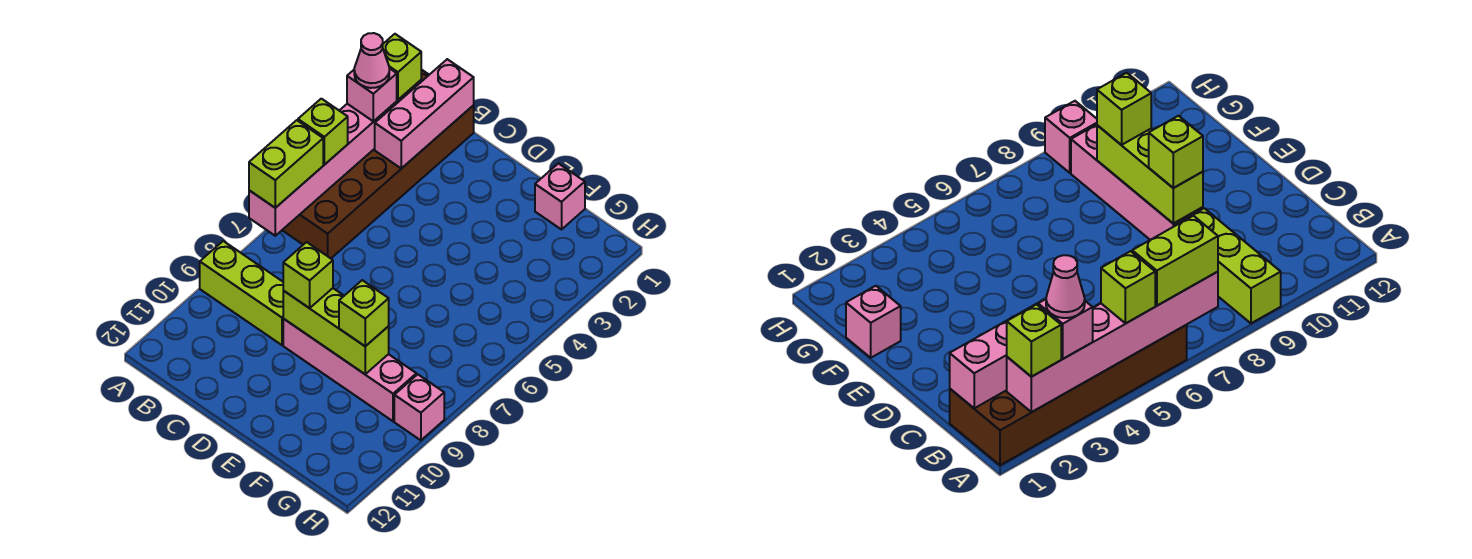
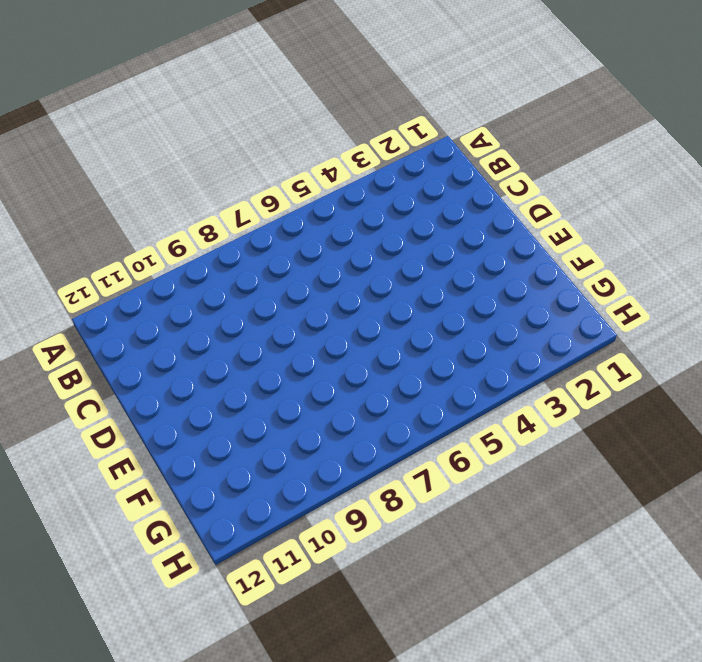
none -> brown brick A1:B6 level 1
none -> lime brick A9:C9 level 1
none -> pink brick D9:G9 level 1

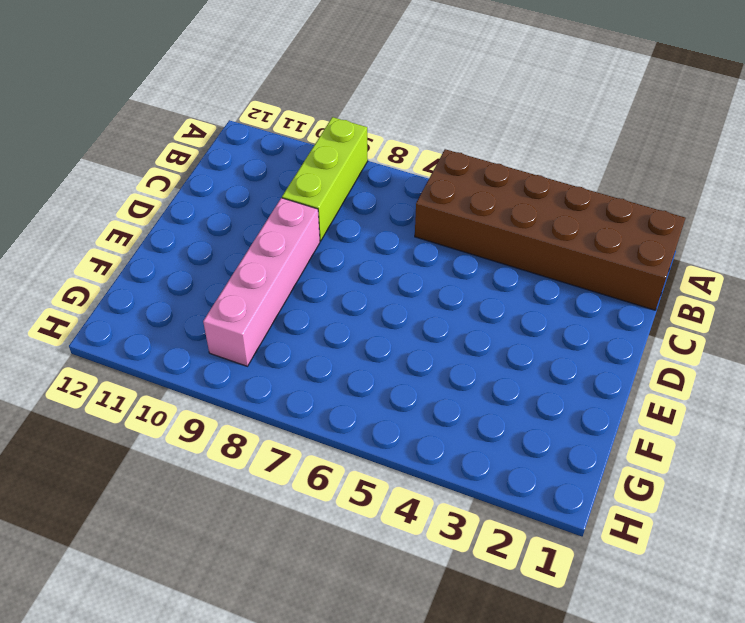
none -> pink brick F1 level 1
none -> pink brick H9 level 1
none -> pink brick A2:A7 level 2

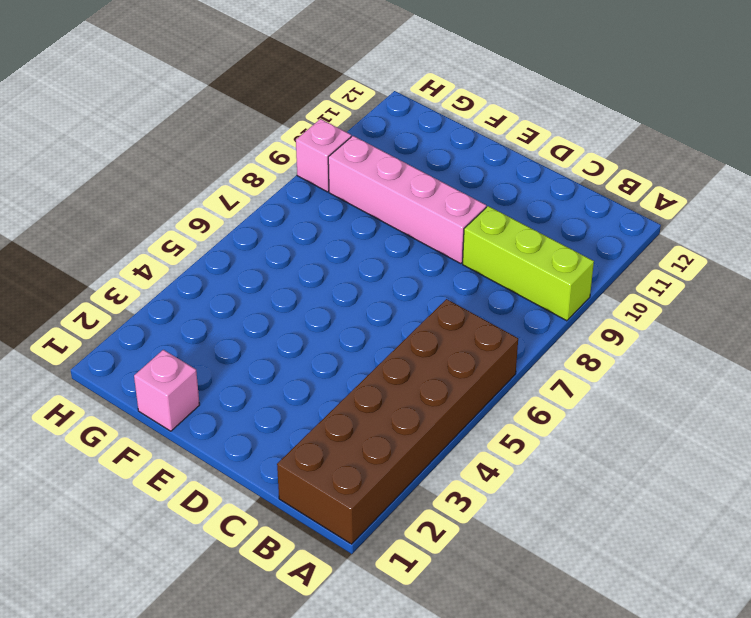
none -> pink brick A2:A7 level 2
none -> pink brick B1:B3 level 2
none -> lime brick D9:F9 level 2

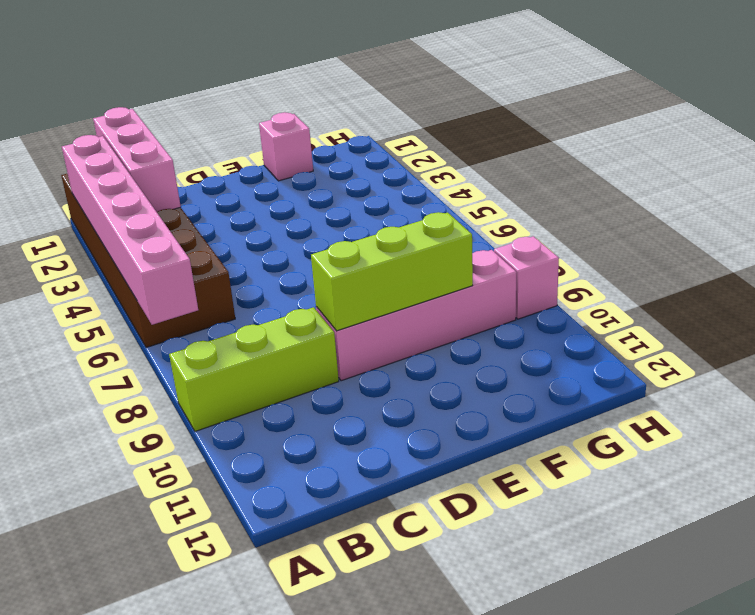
none -> lime brick A2 level 3
none -> pink brick A3 level 3
none -> lime brick A5 level 3

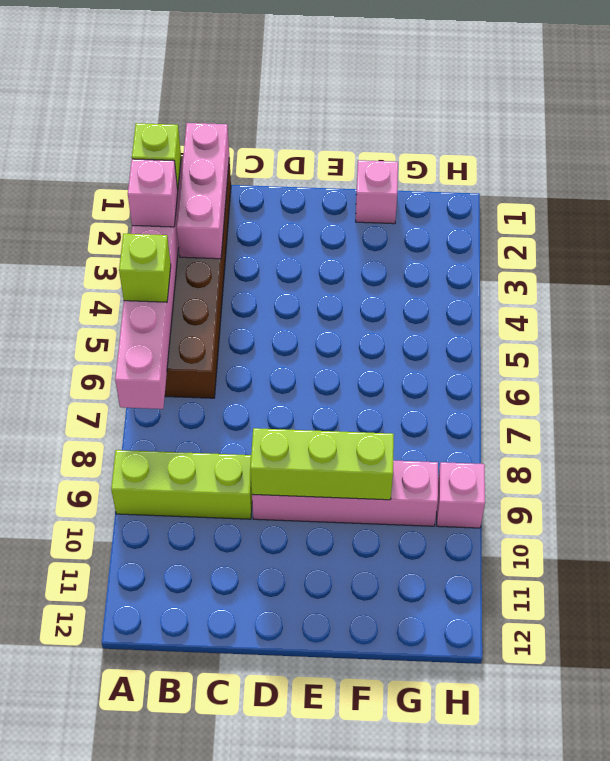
none -> lime brick A6:A7 level 3
none -> lime brick D9 level 3
none -> lime brick F9 level 3

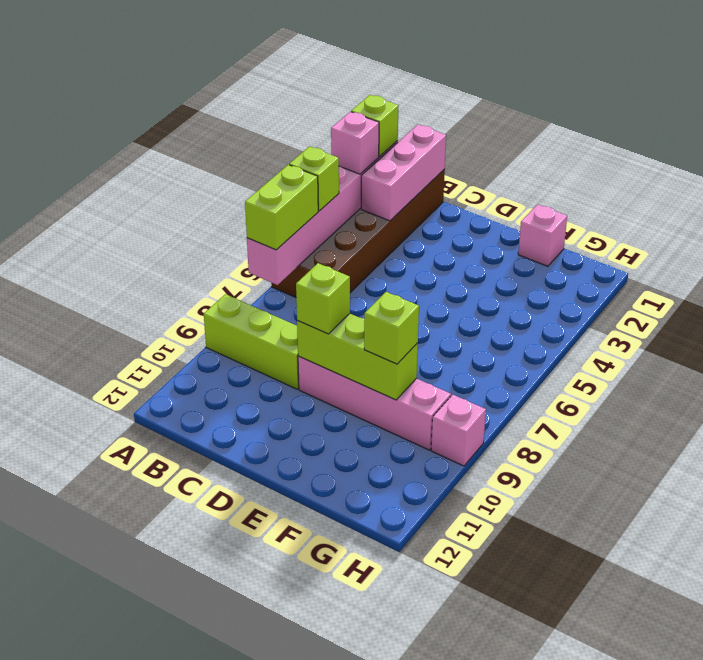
none -> pink cone A3 level 4

